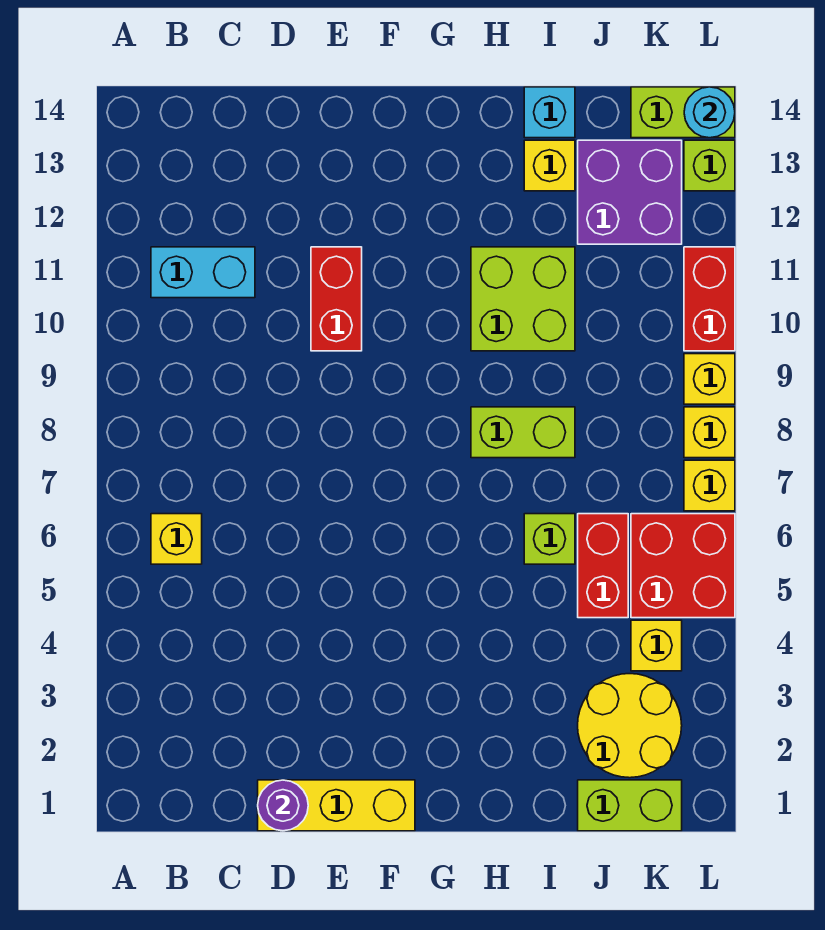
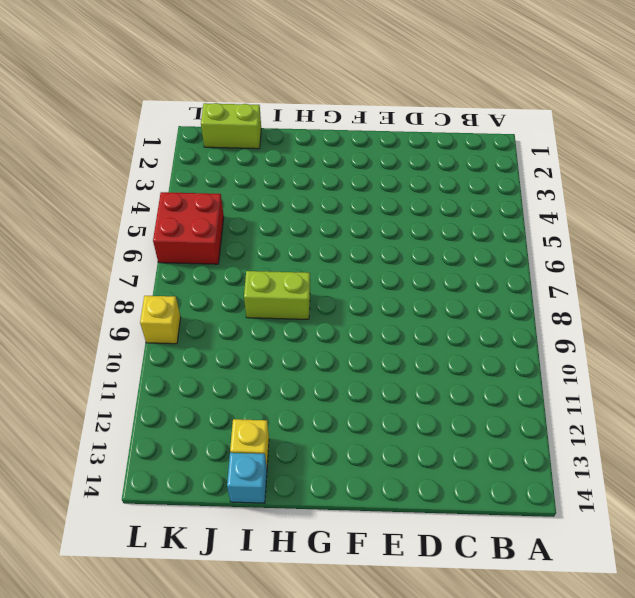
none -> yellow brick B6 level 1
none -> cyan brick B11:C11 level 1
none -> yellow brick D1:F1 level 1

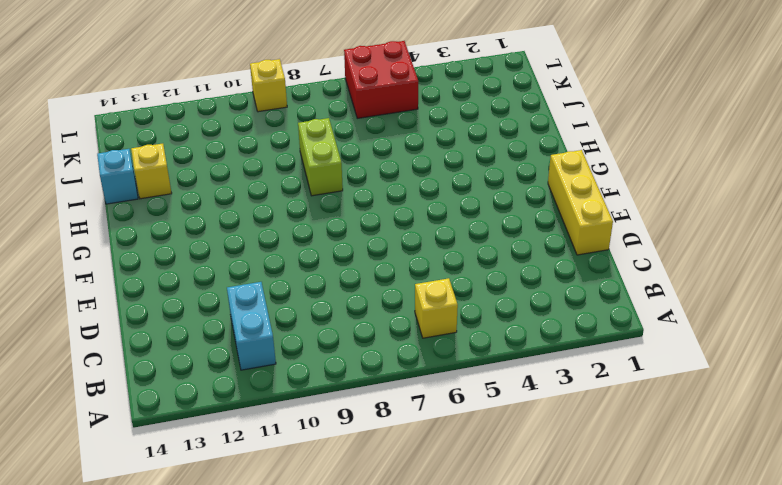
none -> red brick E10:E11 level 1
none -> lime brick H10:I11 level 1
none -> lime brick I6 level 1

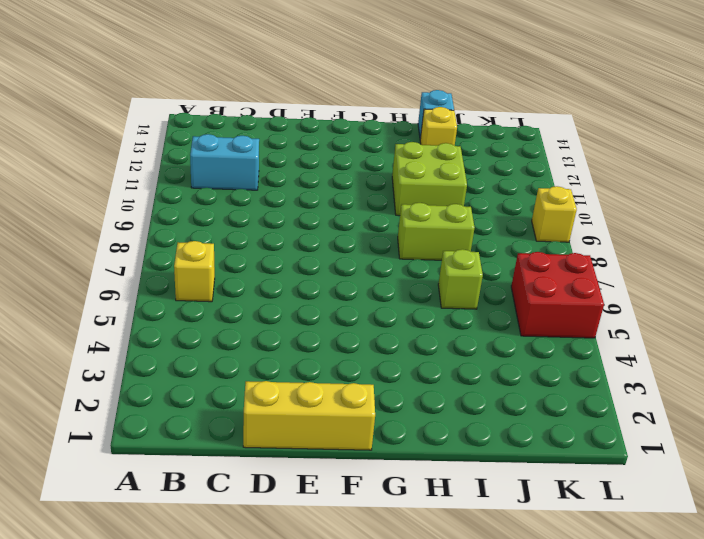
none -> red brick E10:E11 level 1
none -> lime brick J1:K1 level 1
none -> yellow round brick J2:K3 level 1

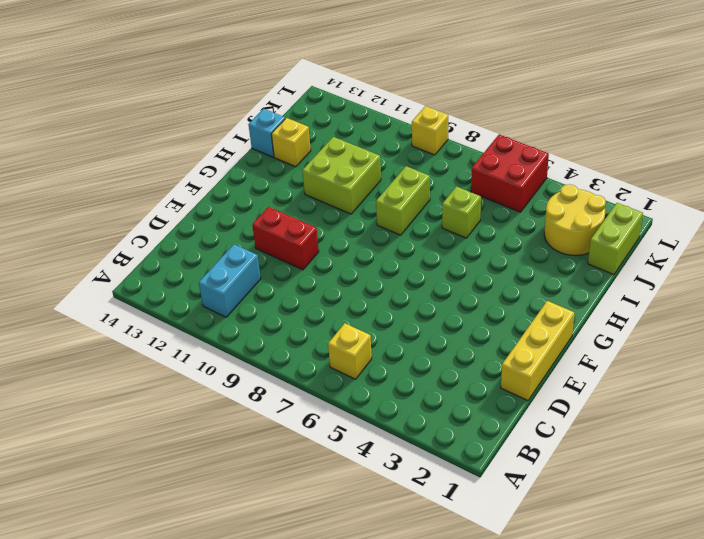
none -> red brick J5:J6 level 1
none -> purple brick J12:K13 level 1
none -> yellow brick K4 level 1

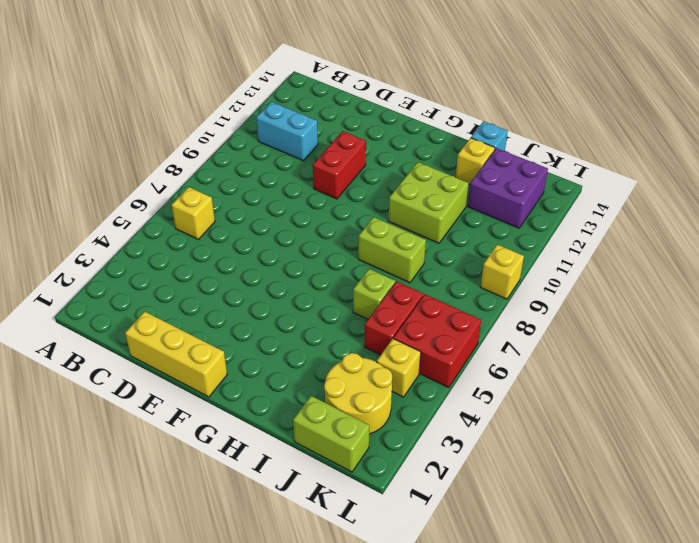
none -> lime brick K14:L14 level 1
none -> yellow brick L7 level 1
none -> yellow brick L8 level 1

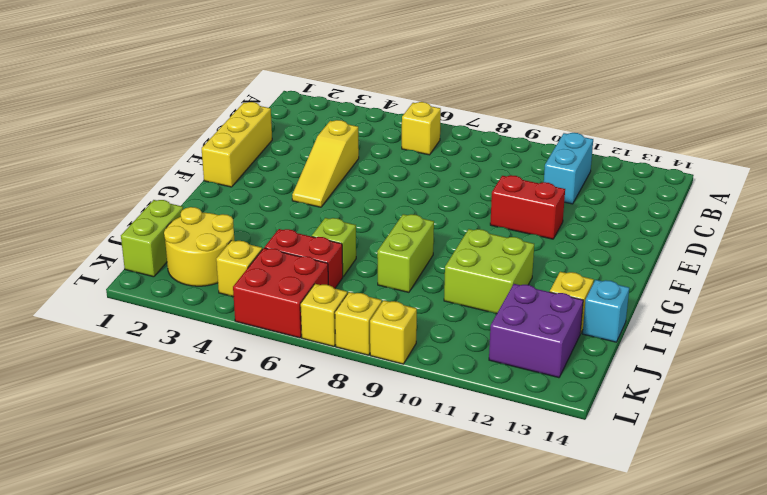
yellow slope D4:F4 level 1 top D -> none
none -> lime brick K14:L14 level 1
none -> red brick L10:L11 level 1
none -> lime brick L13 level 1

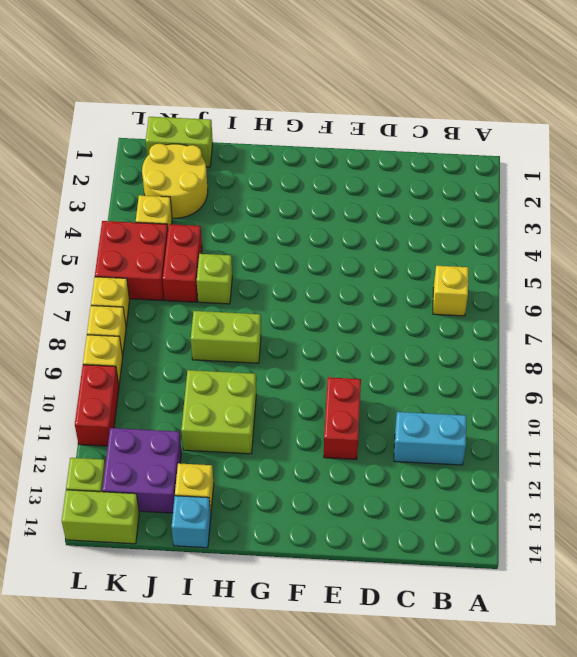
none -> yellow brick D1:F1 level 1
none -> purple round brick D1 level 2
none -> cyan round brick L14 level 2

